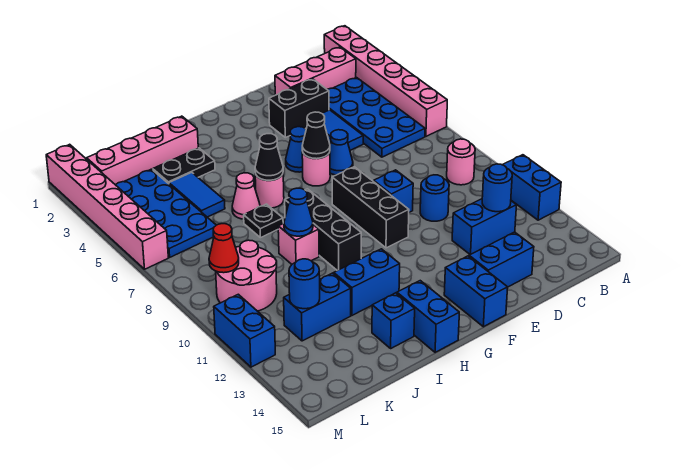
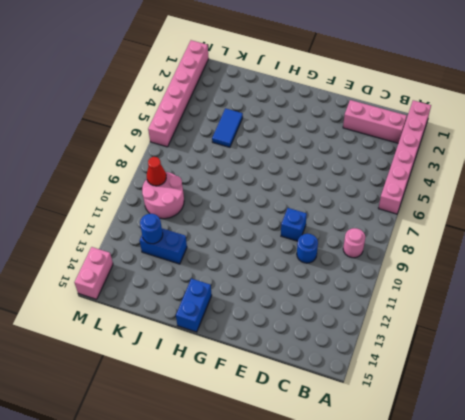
pink brick M14:M15 level 1 -> none
none -> blue brick A11:A12 level 1
none -> blue plate B3:C6 level 1
none -> blue brick C12:D12 level 1
none -> black brick D3:E3 level 1

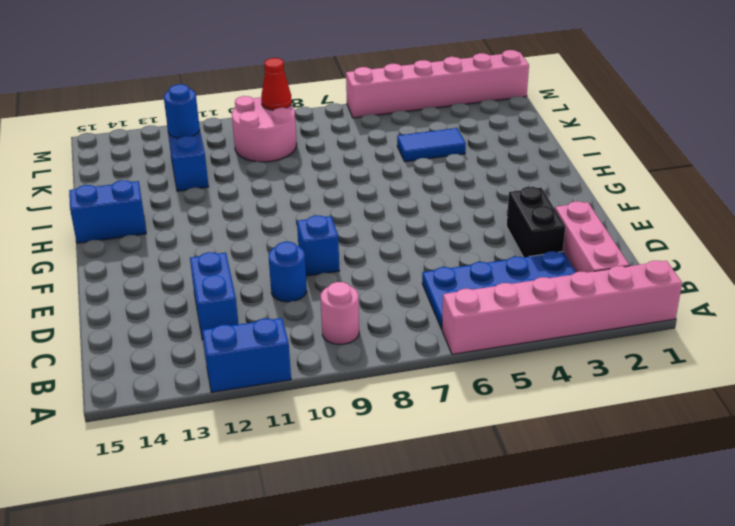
none -> blue tile D4:D5 level 1
none -> blue brick D14:E14 level 1
none -> blue cone E6 level 1
none -> blue cone F5 level 1

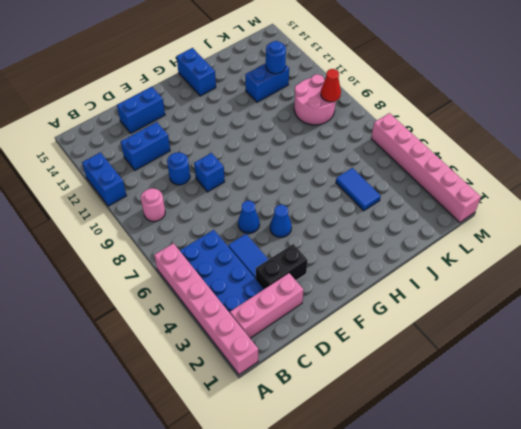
none -> pink round brick F6 level 1
none -> black brick F8:F10 level 1
none -> blue brick F14:F15 level 1
none -> pink round brick H6 level 1

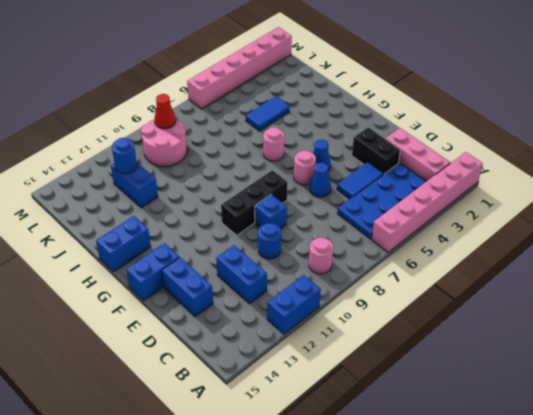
none -> black brick H8:H10 level 1
none -> blue brick H12:I12 level 1
none -> pink brick I2:L2 level 1
none -> black plate I3:J3 level 1

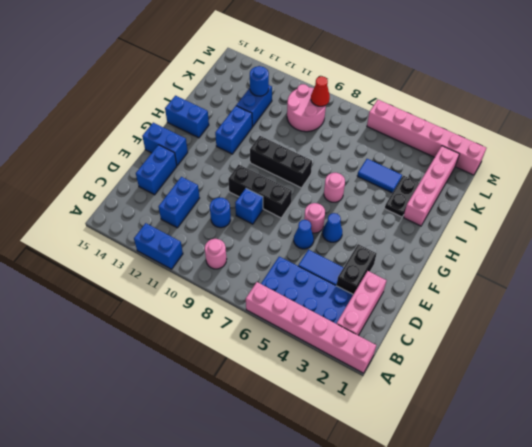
none -> pink cone I6 level 1
none -> black plate I7 level 1
none -> pink brick I9 level 1
none -> blue brick I14 level 1

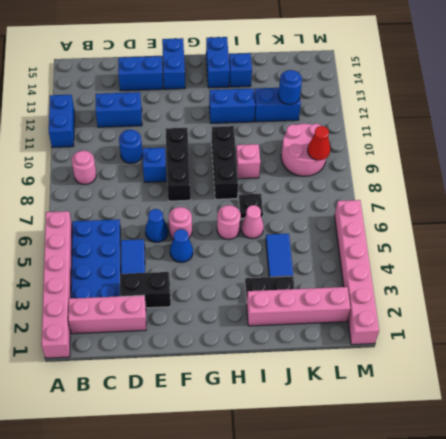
none -> blue plate K3:L6 level 1
none -> blue brick M11:M12 level 1
none -> blue round brick C12 level 2
none -> black cone F6 level 2

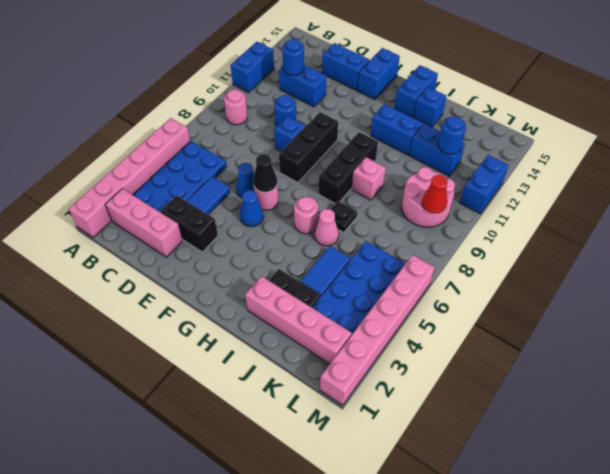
none -> black cone H6 level 2
none -> blue cone I9 level 2

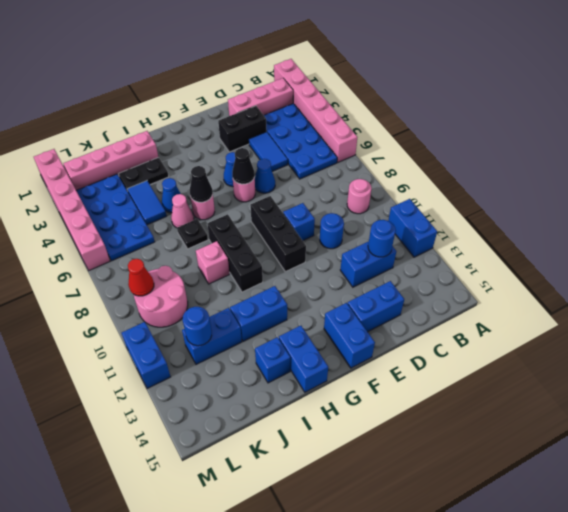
blue cone I5 level 1 -> blue cone I9 level 2

